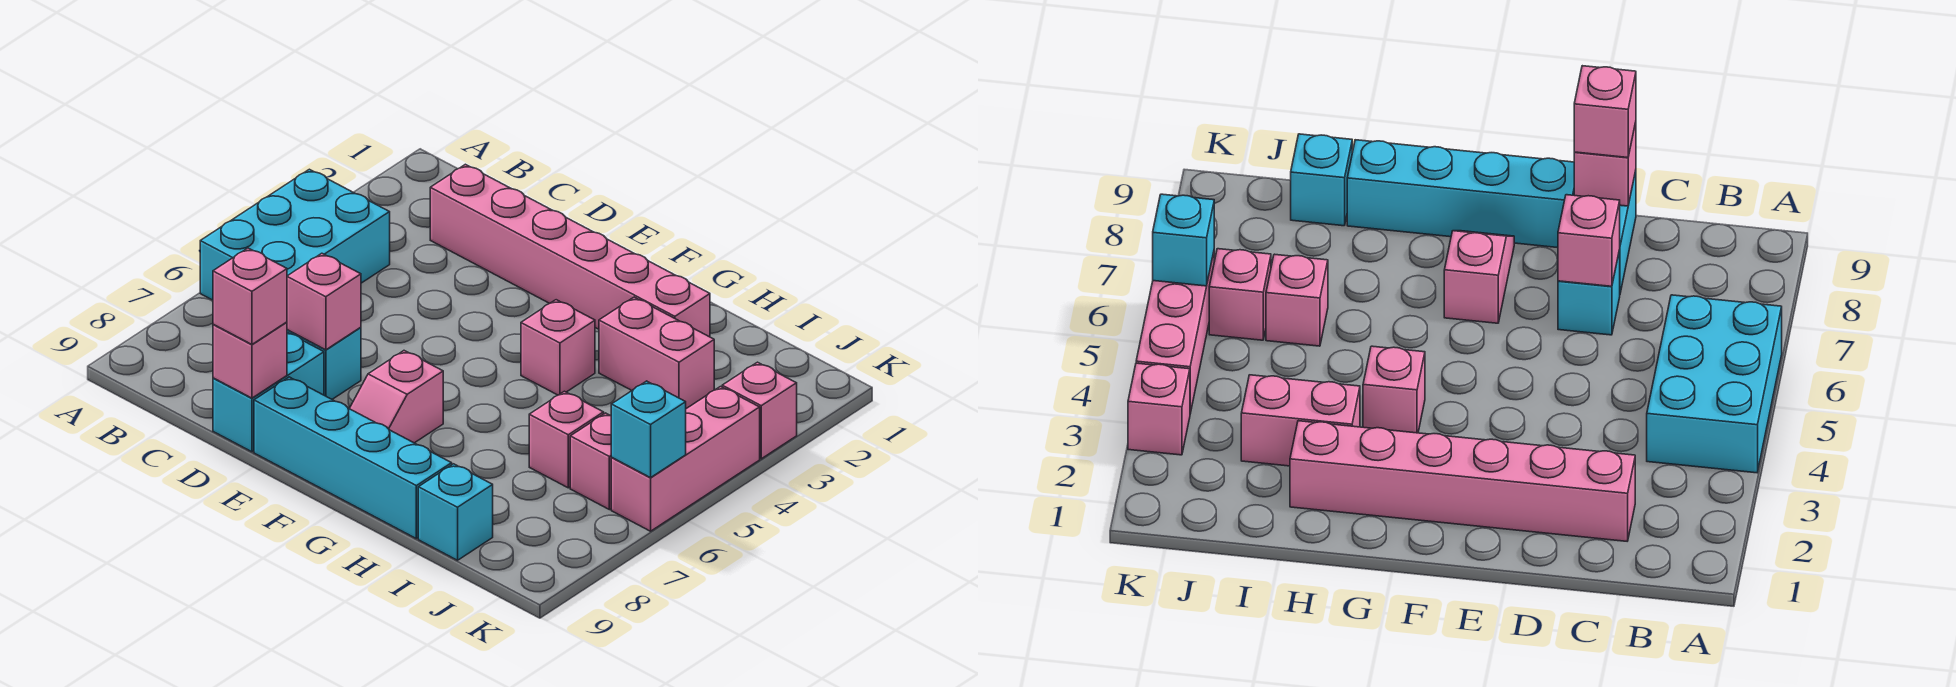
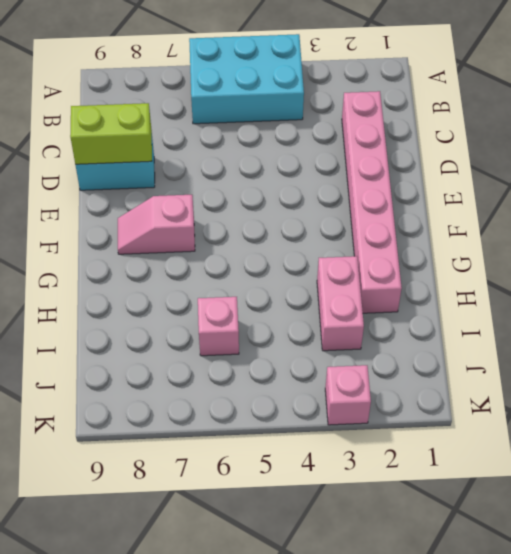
lime brick D8:D9 level 2 -> pink brick D9 level 2
none -> cyan brick D7 level 1
none -> cyan brick E9:H9 level 1
none -> pink brick G4 level 1

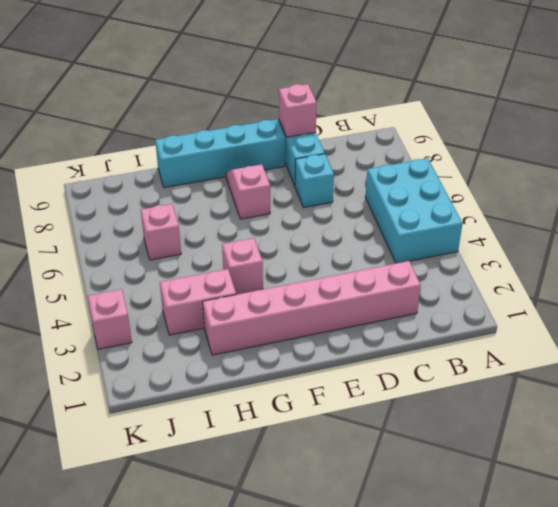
none -> cyan brick I9 level 1
none -> pink brick J6 level 1
none -> pink brick K4:K6 level 1

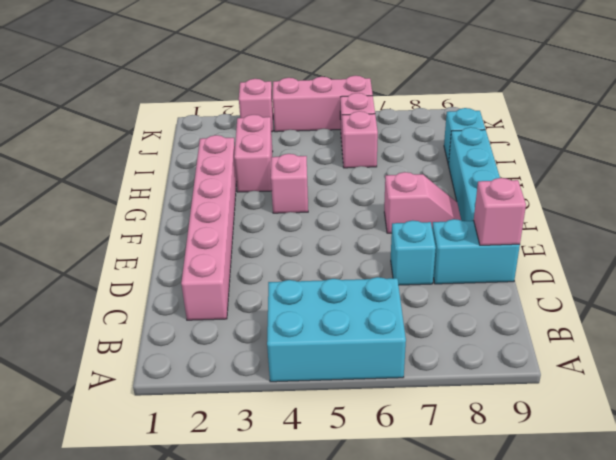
none -> pink brick D7 level 2
none -> cyan brick K6 level 2
none -> pink brick D9 level 3

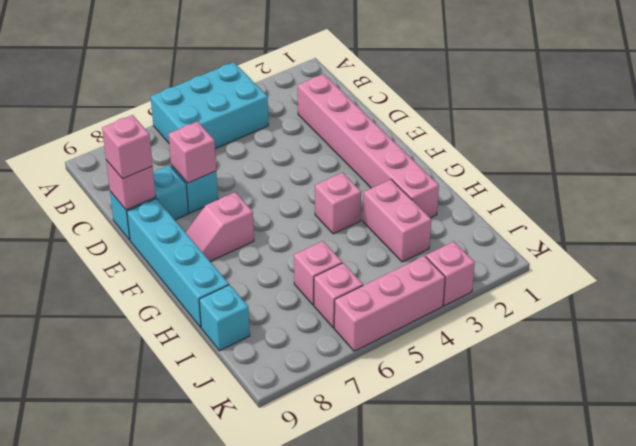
none -> cyan brick K6 level 2

